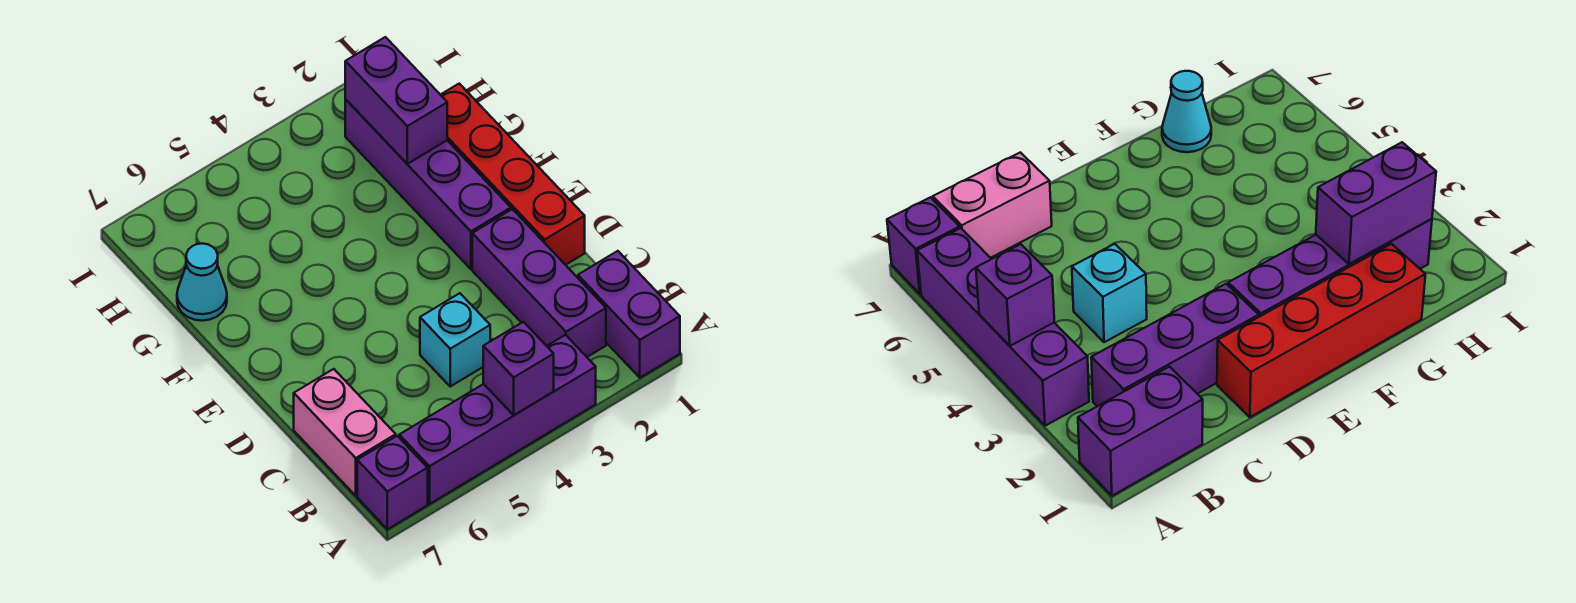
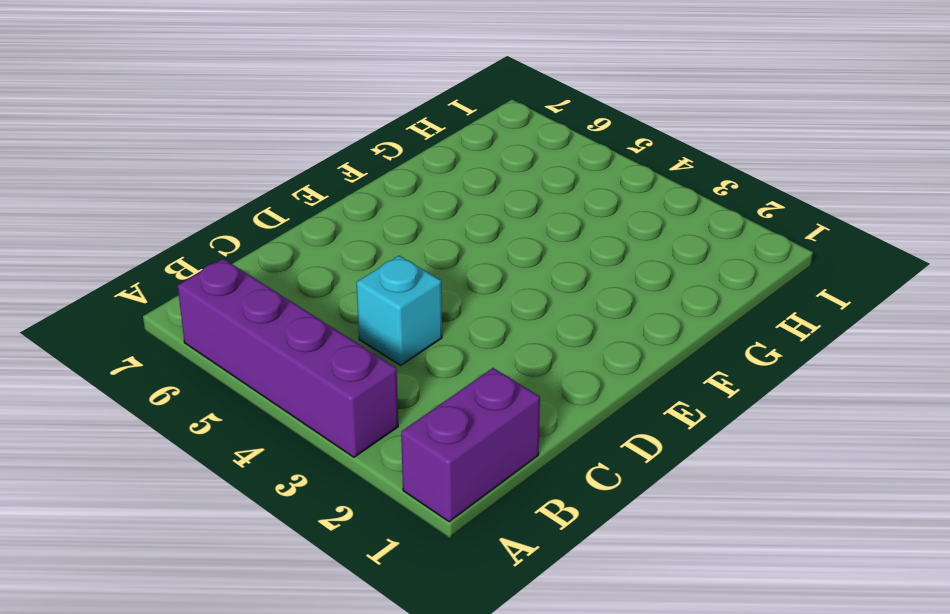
none -> purple brick A7 level 1
none -> purple brick B2:D2 level 1

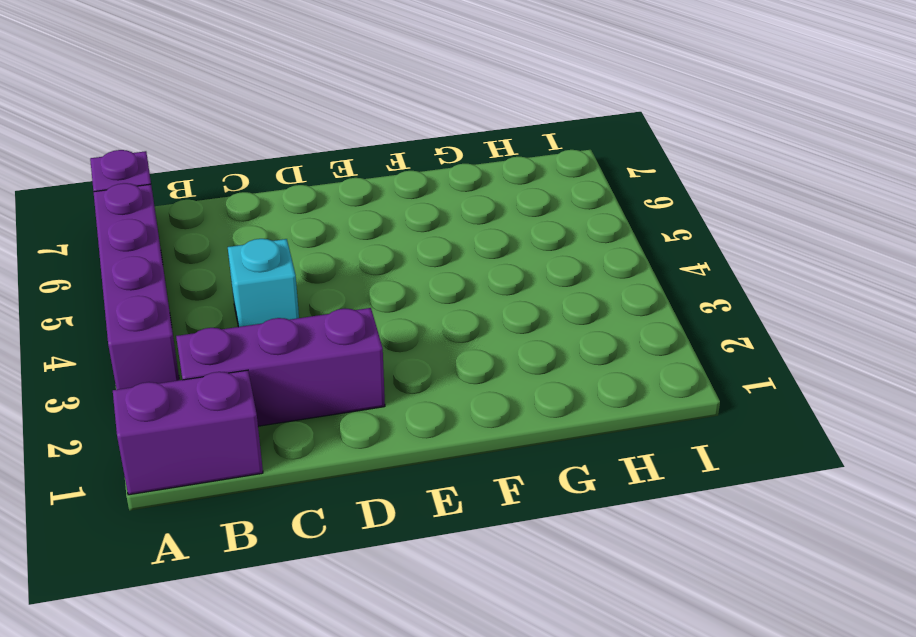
none -> pink brick B7:C7 level 1
none -> red brick D1:G1 level 1

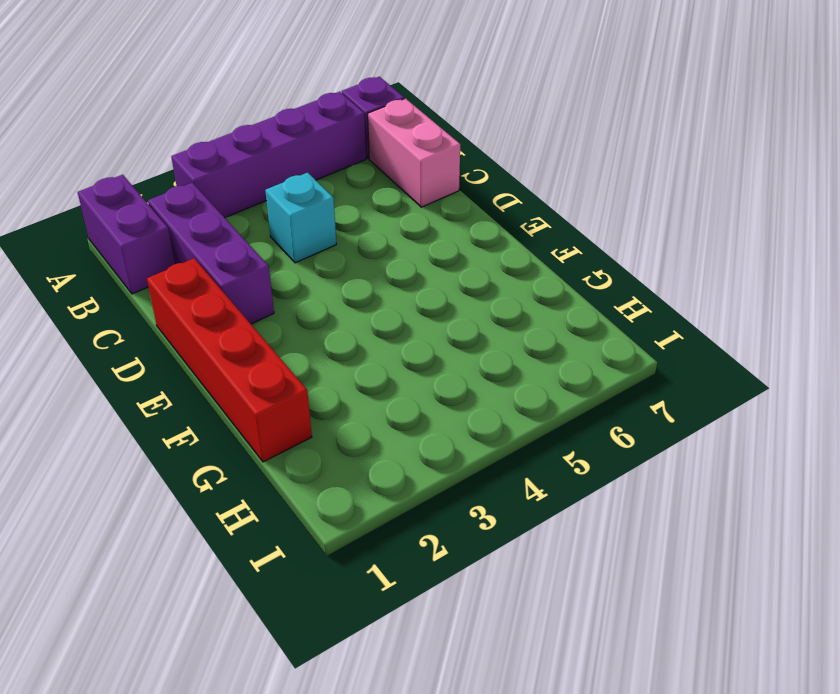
none -> purple brick E2:H2 level 1
none -> cyan cone G7 level 1

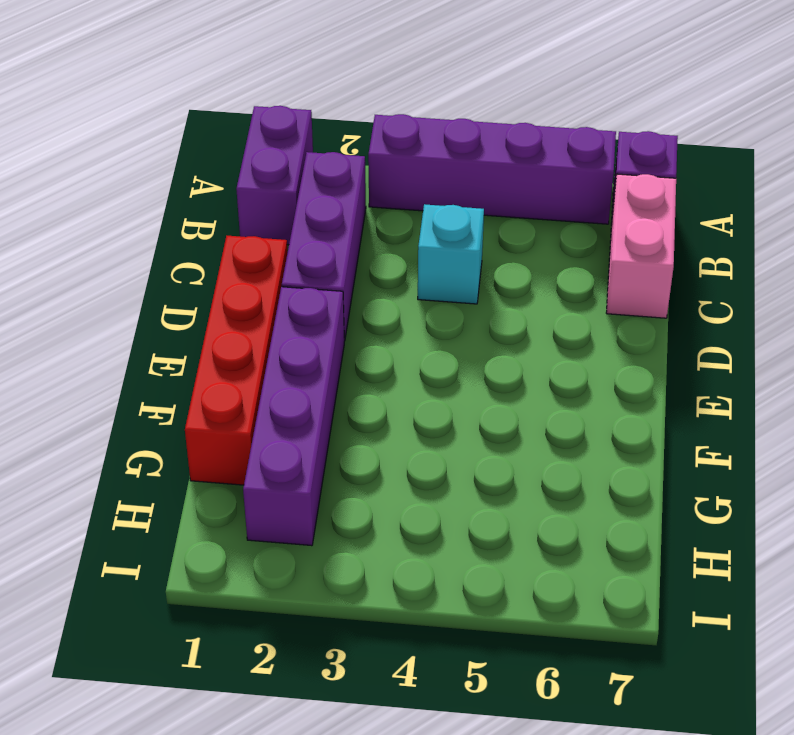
none -> cyan cone G7 level 1
none -> purple brick A4 level 2

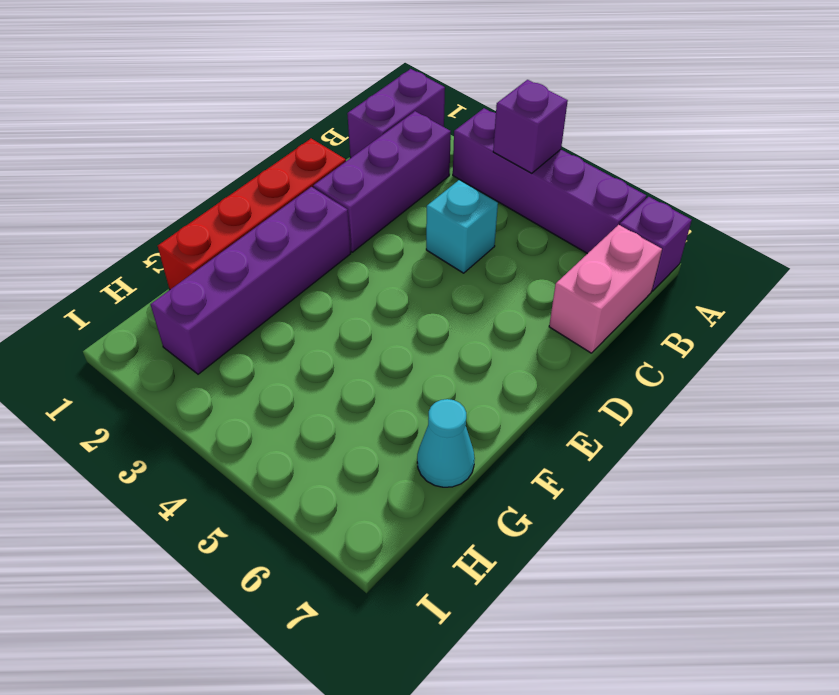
none -> purple brick G2:H2 level 2

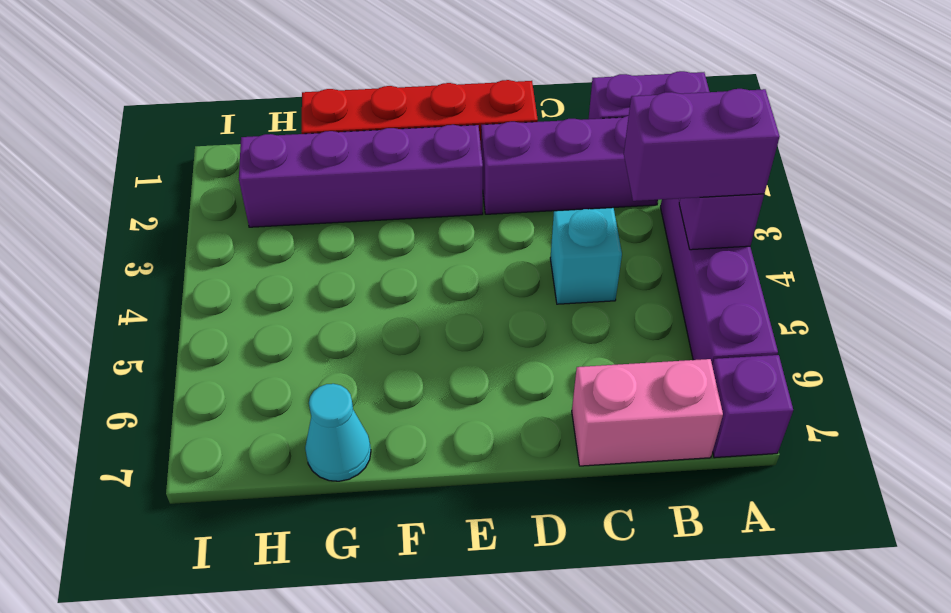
purple brick A4:B4 level 3 -> purple brick G2:H2 level 2

